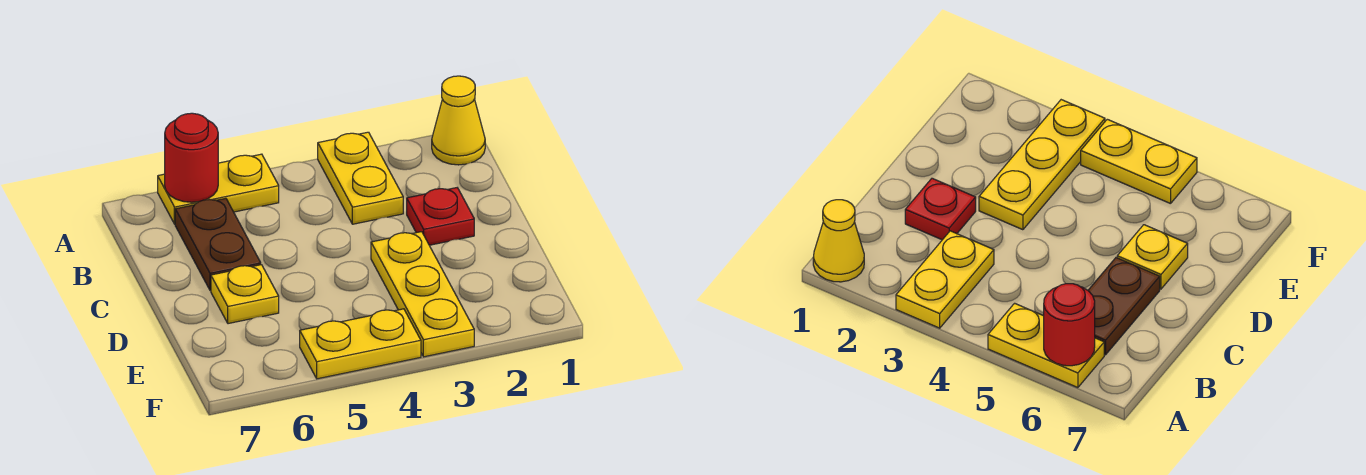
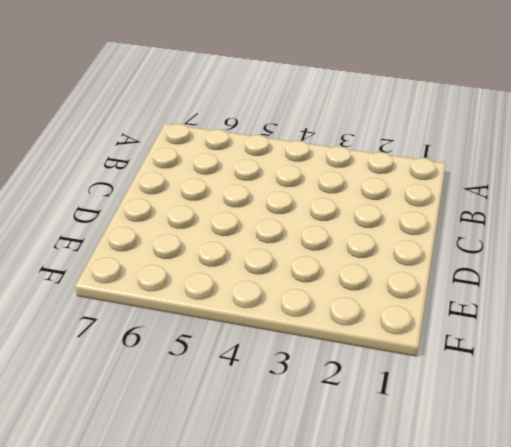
none -> yellow cone A1 level 1
none -> yellow plate A3:B3 level 1

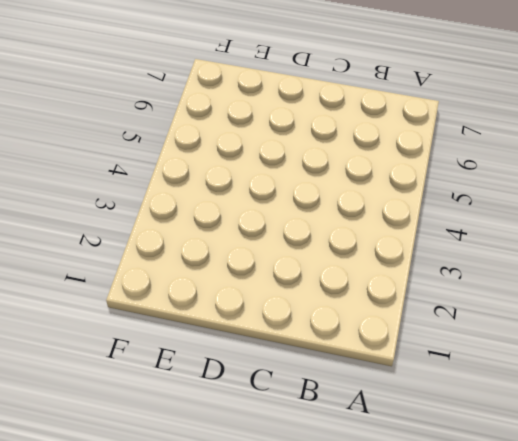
none -> yellow cone A1 level 1
none -> yellow plate A3:B3 level 1

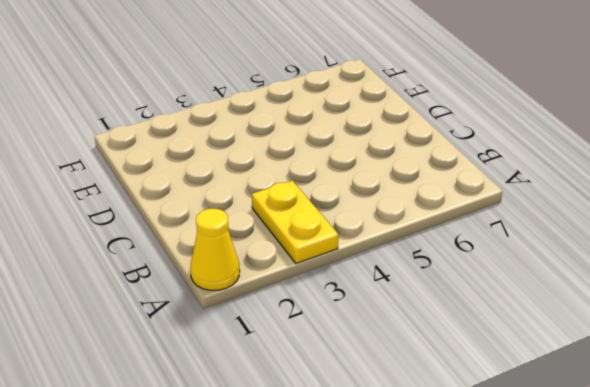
none -> yellow plate A5:A6 level 1
none -> brown plate B6:C6 level 1

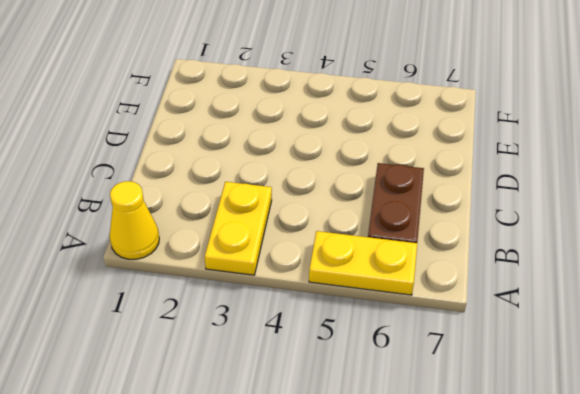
none -> red plate C2 level 1
none -> yellow plate D3:F3 level 1

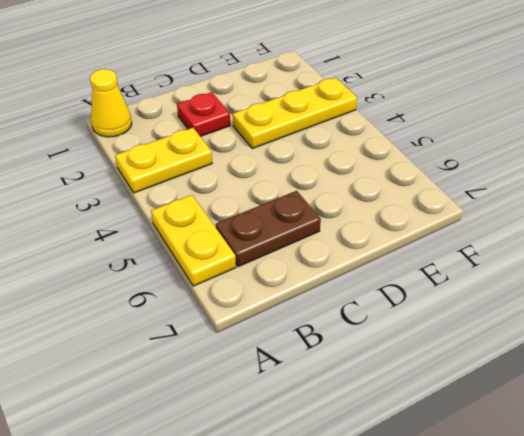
none -> yellow plate D6 level 1
none -> yellow plate F4:F5 level 1

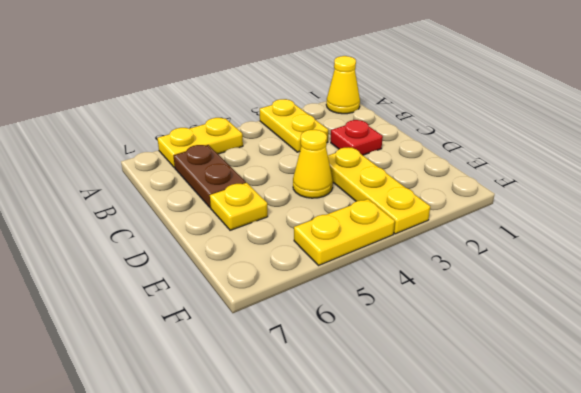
yellow cone D4 level 1 -> none
none -> red round brick A6 level 2

